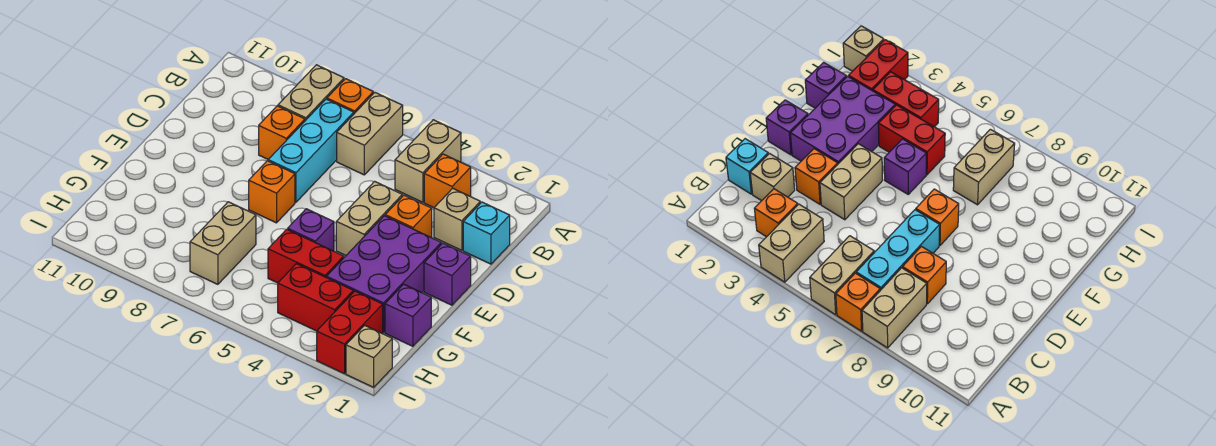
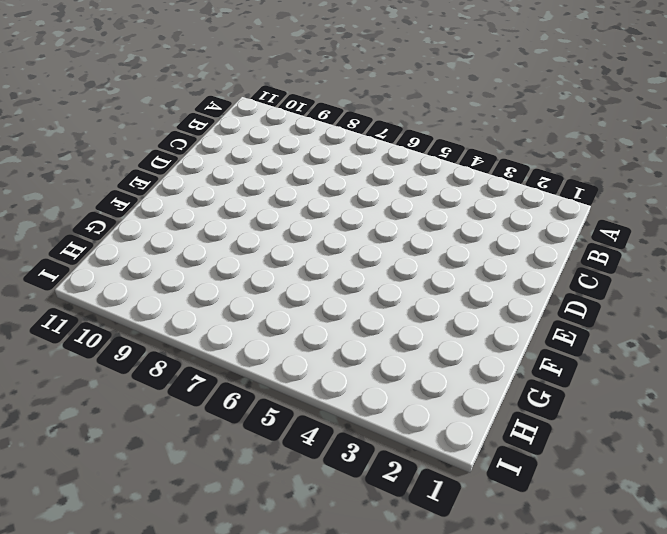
none -> tan brick A4:B4 level 1
none -> tan brick A6:B6 level 1
none -> orange brick A7 level 1

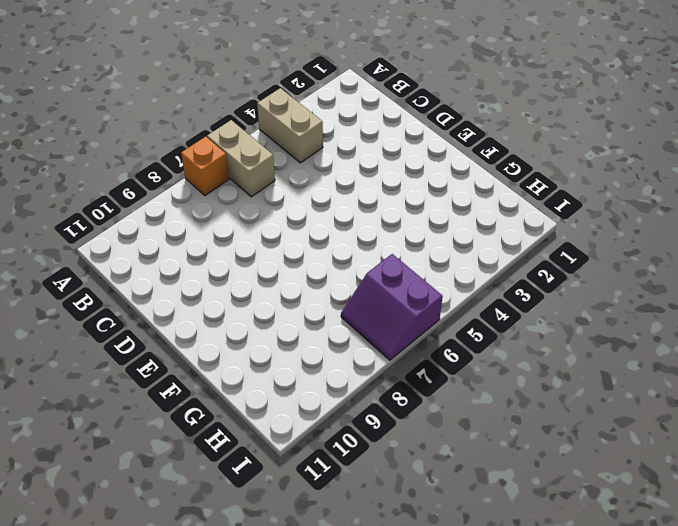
purple slope H6:I7 level 1 top 6 -> tan brick G7:H7 level 1
none -> tan brick A8:B8 level 1
none -> orange brick B3 level 1
none -> cyan brick B7:D7 level 1

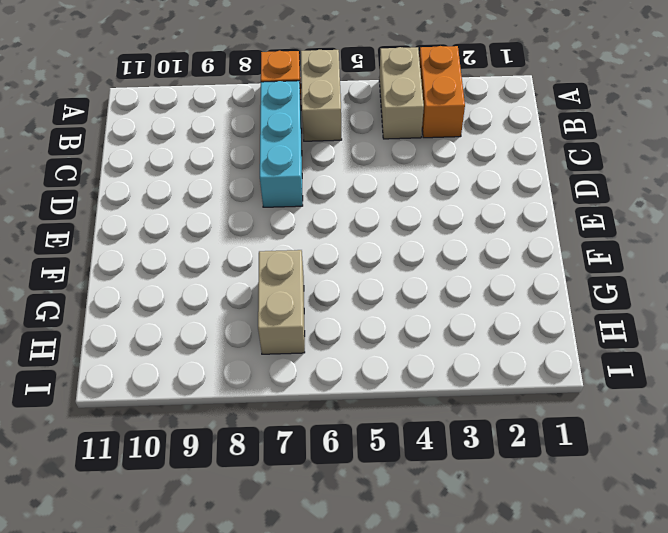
orange brick A3:B3 level 1 -> orange brick B3 level 1
none -> tan brick A8:B8 level 1
none -> cyan brick C1 level 1
none -> tan brick C2 level 1

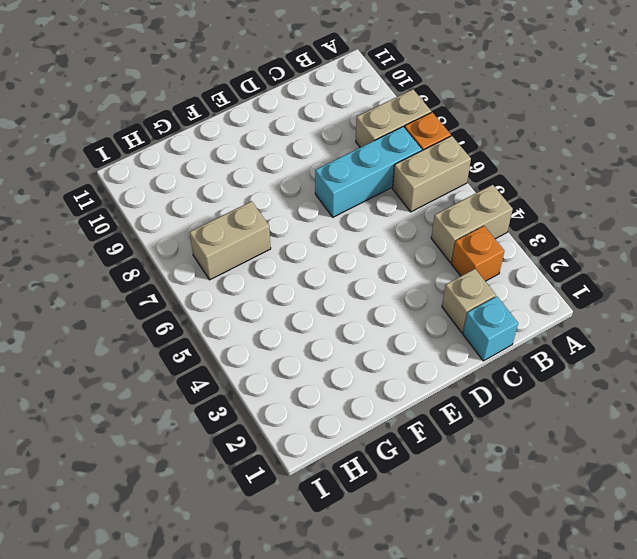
none -> orange brick C8 level 1
none -> orange brick D3 level 1
none -> tan brick D4:E4 level 1

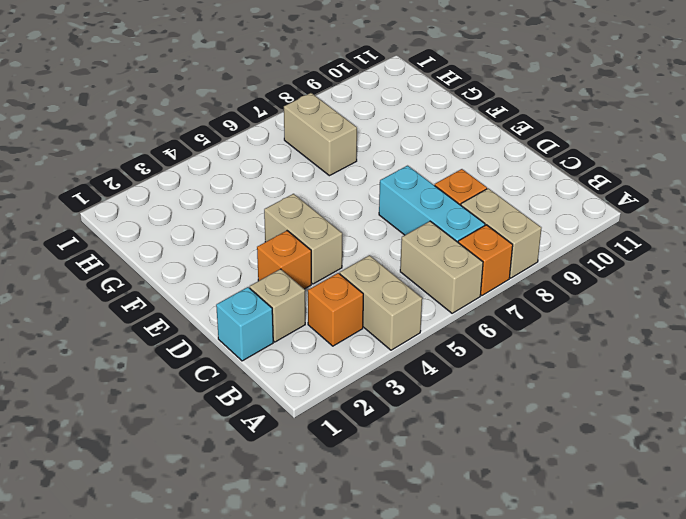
none -> purple brick E1 level 1
none -> purple brick E2:G3 level 1
none -> orange brick E7 level 1

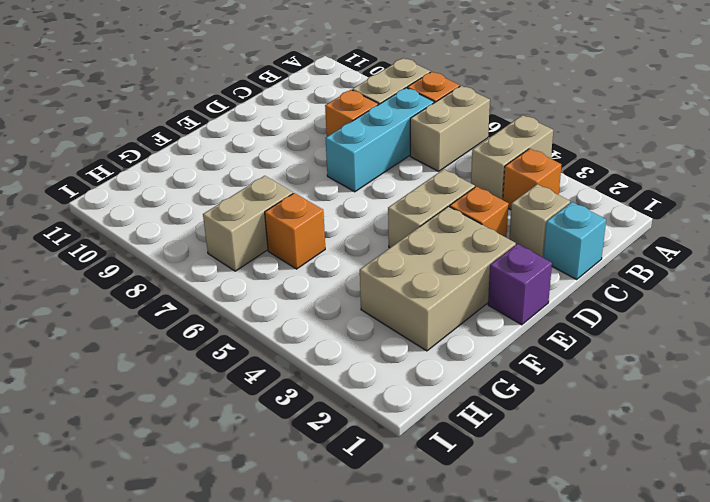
tan brick E2:G3 level 1 -> purple brick E2:G3 level 1
orange brick G6 level 1 -> orange brick E7 level 1
none -> purple brick F5 level 1
none -> purple brick G1 level 1
none -> red brick G4:G5 level 1

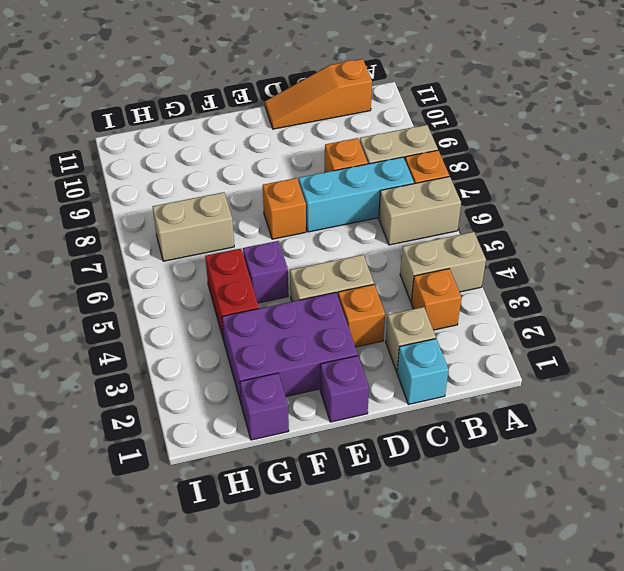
orange slope B11:D11 level 1 top B -> none
none -> red brick H2:I2 level 1
none -> red brick H3:H4 level 1
none -> tan brick I1 level 1

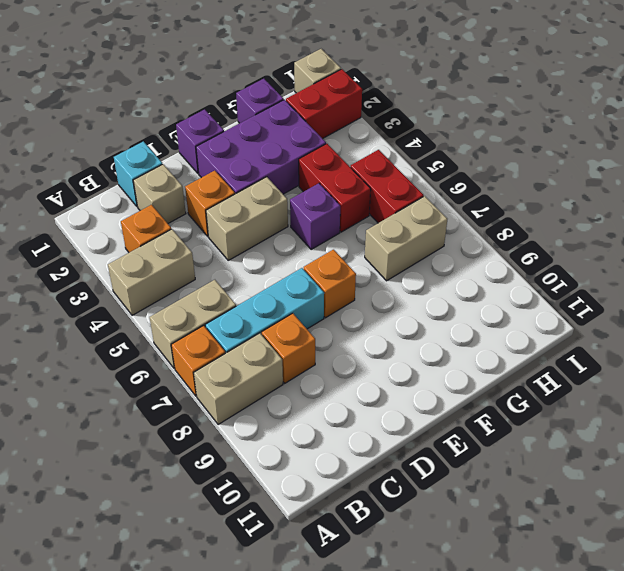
red brick H5:H6 level 1 -> red brick H3:H4 level 1

